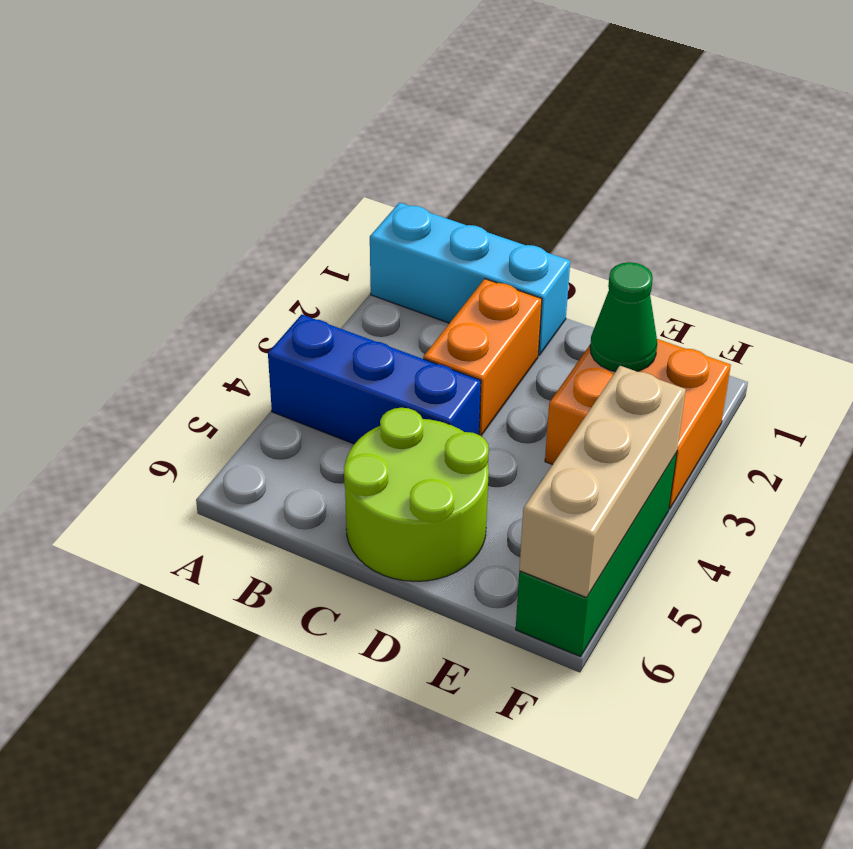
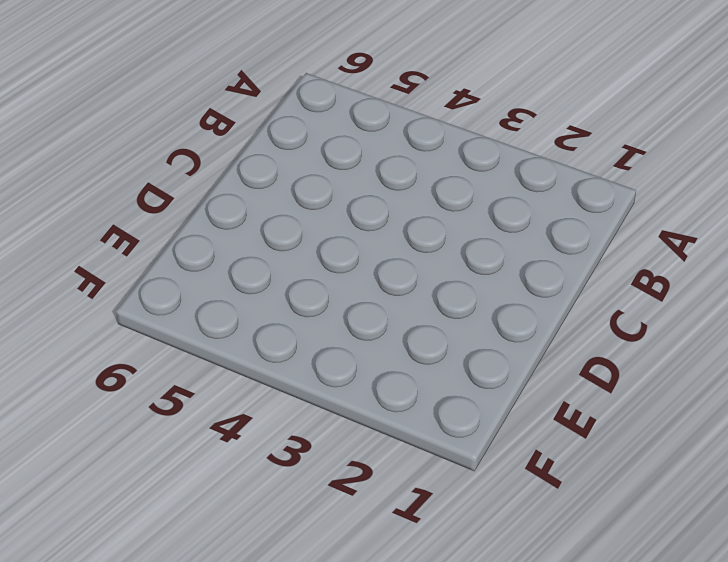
none -> cyan brick A1:C1 level 1
none -> blue brick A4:C4 level 1

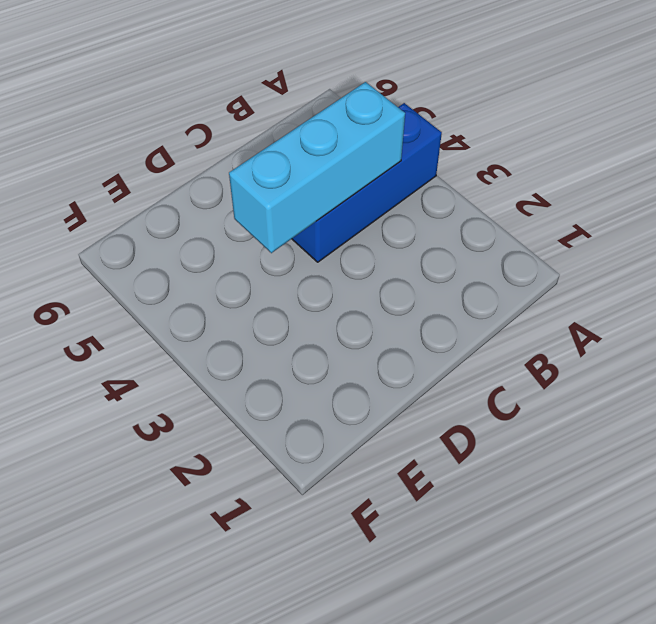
cyan brick B4:D4 level 2 -> cyan brick A1:C1 level 1
none -> orange brick C2:C3 level 1
none -> lime round brick C5:D6 level 1

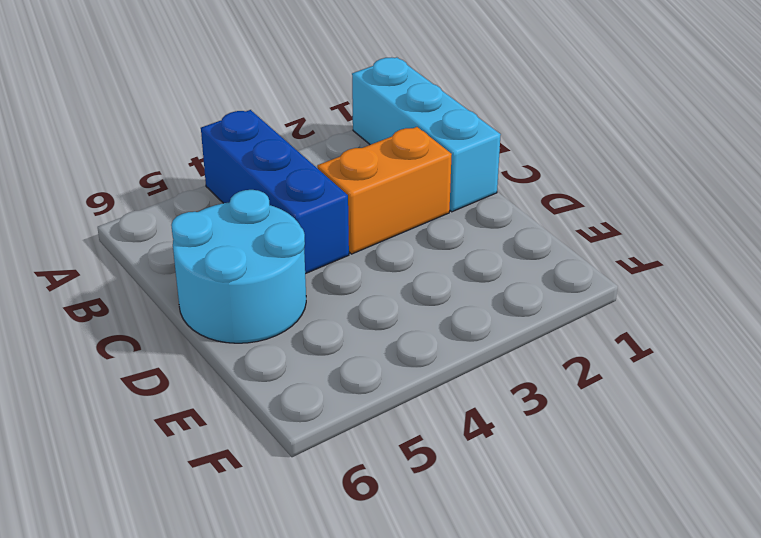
cyan round brick C5:D6 level 1 -> lime round brick C5:D6 level 1
none -> orange brick E2:F3 level 1
none -> green brick F4:F6 level 1

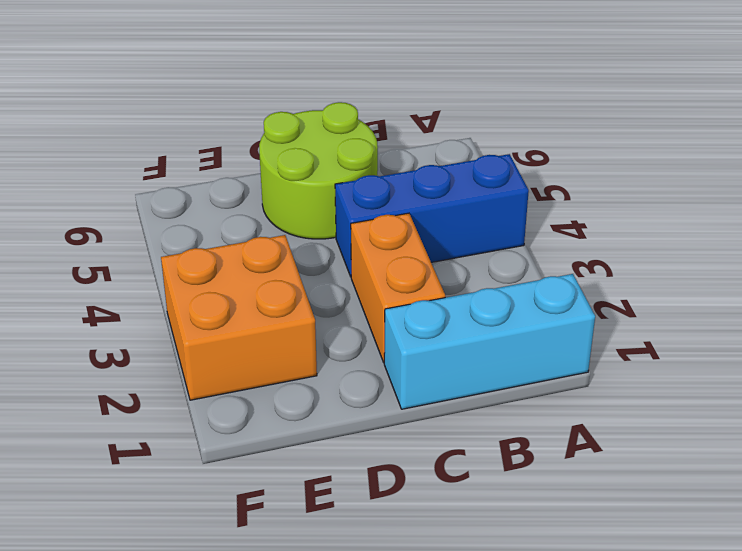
none -> green brick F4:F6 level 1
none -> green cone E2 level 2

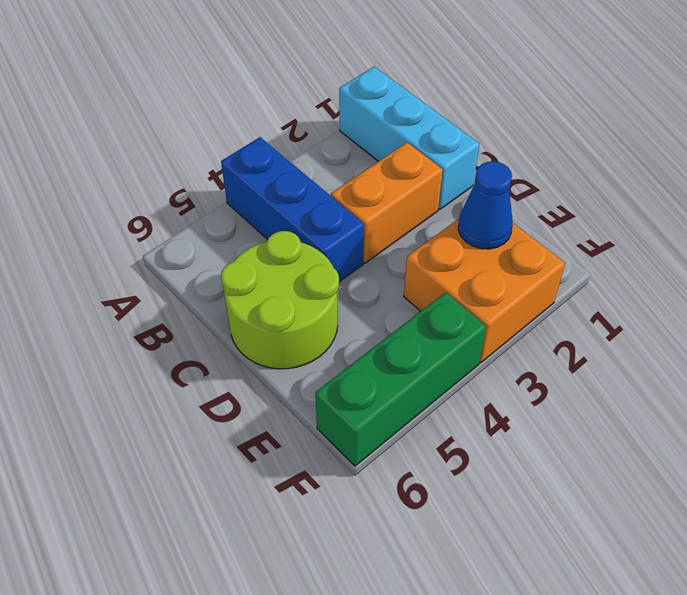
blue cone E2 level 2 -> green cone E2 level 2
none -> tan brick F4:F6 level 2

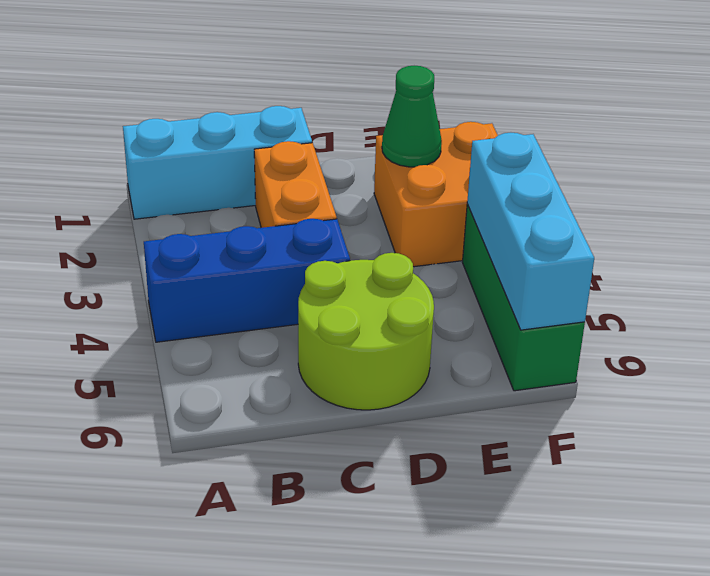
cyan brick F4:F6 level 2 -> tan brick F4:F6 level 2

